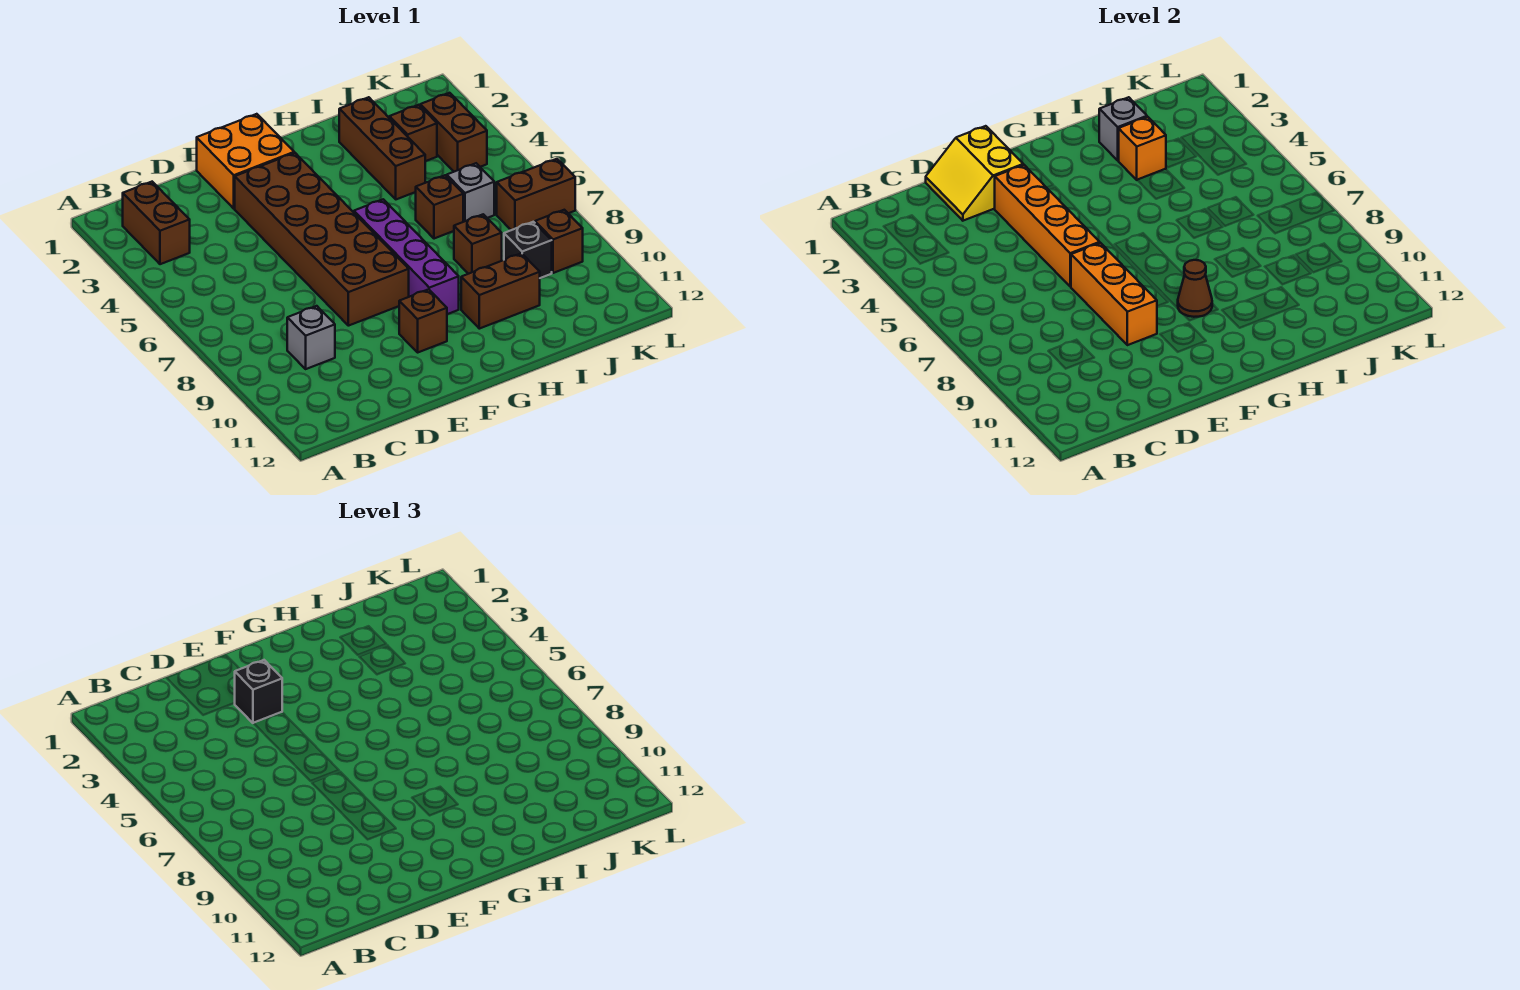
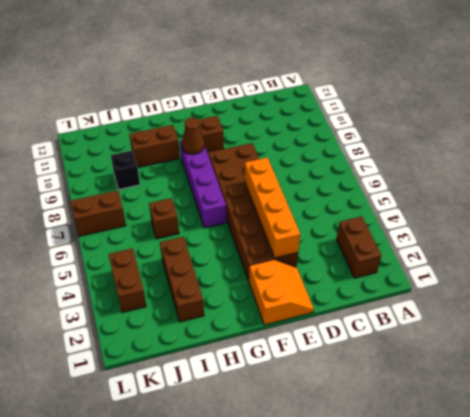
orange slope E1:F2 level 1 top F -> orange brick E1:F2 level 1
none -> grey brick C9 level 1
none -> brown brick I8 level 1
none -> brown brick J3 level 1

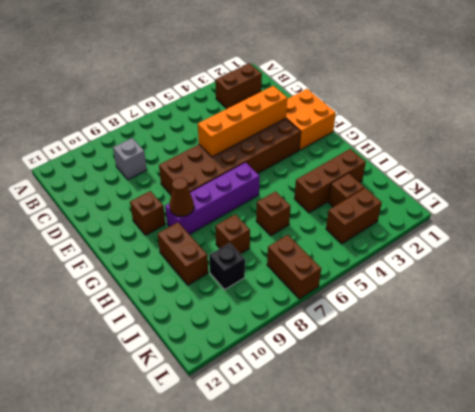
none -> grey brick J6 level 1
none -> brown brick K9 level 1
none -> yellow slope D1:E2 level 2 top E

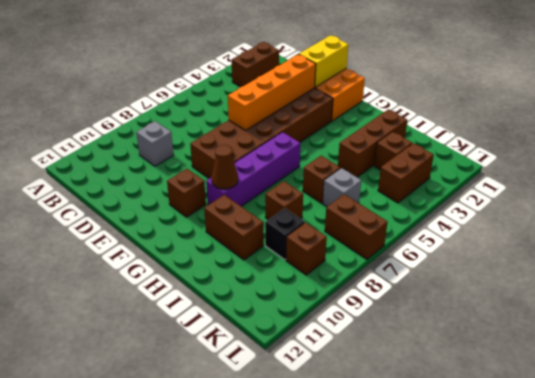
none -> orange brick E7:E9 level 2
none -> grey brick I2 level 2
none -> orange brick I3 level 2

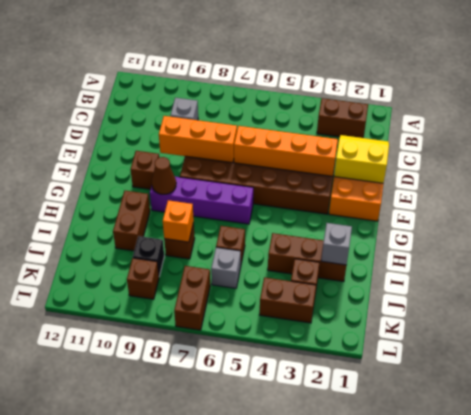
orange brick I8 level 2 -> orange brick I3 level 2
none -> black brick E3 level 3

